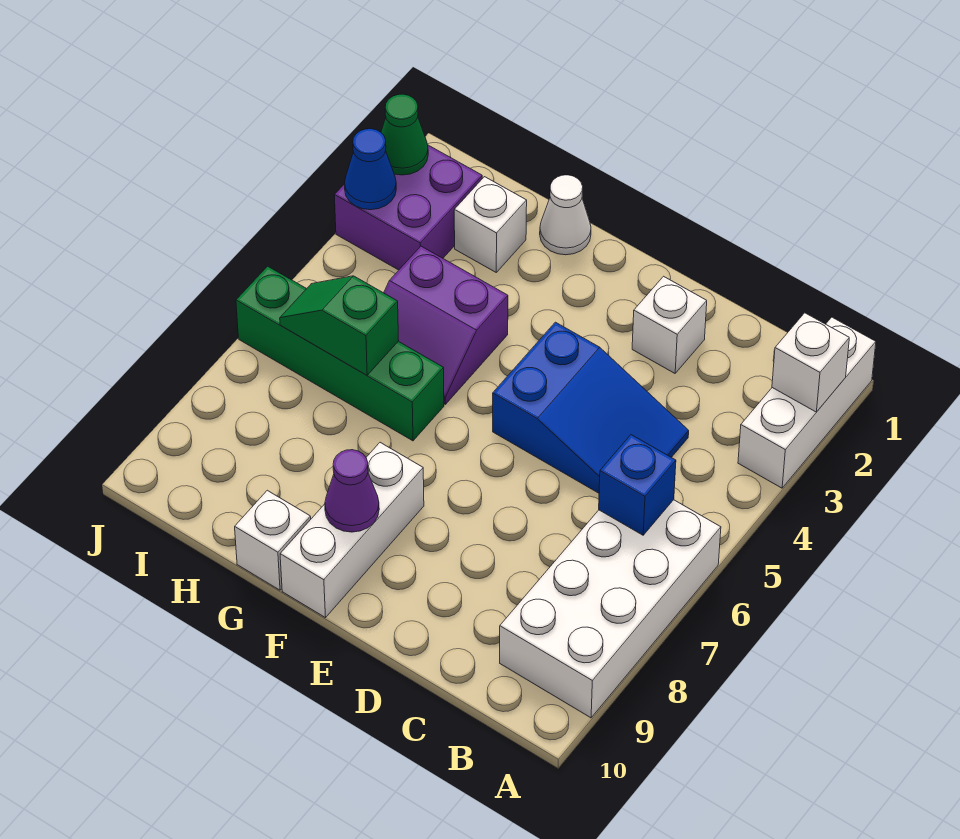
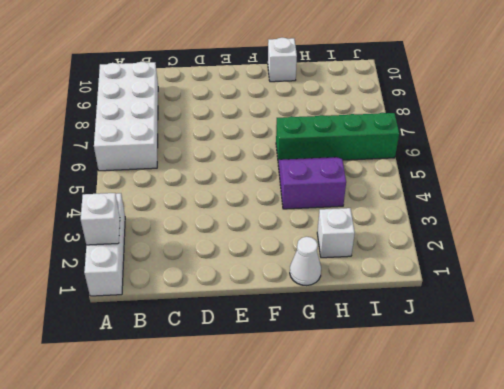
none -> blue slope C4:E5 level 1 top E
none -> white brick D2 level 1
none -> white brick F8:F10 level 1

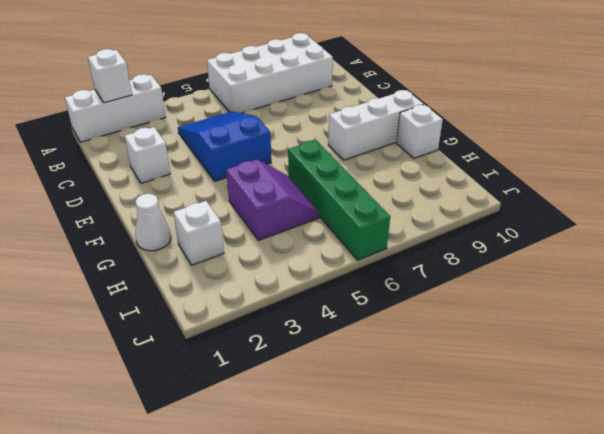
none -> purple brick I2:J3 level 1
none -> blue brick B6 level 2
none -> purple cone F9 level 2

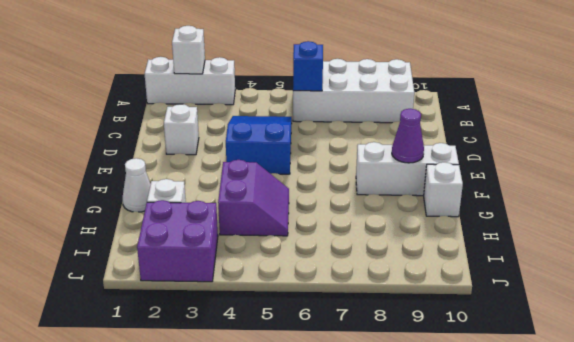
none -> green brick G6:J6 level 1
none -> green slope H6:I6 level 2 top H
none -> green cone J2 level 2

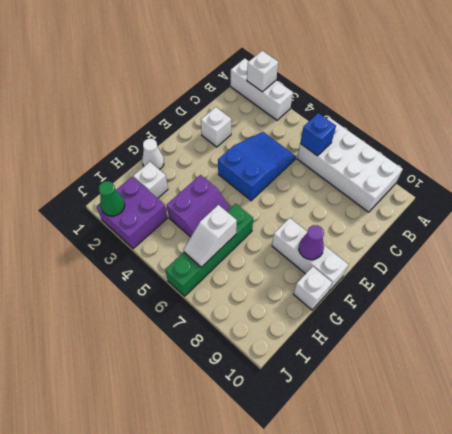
white slope H6:I6 level 2 top H -> green slope H6:I6 level 2 top H
none -> blue cone J3 level 2

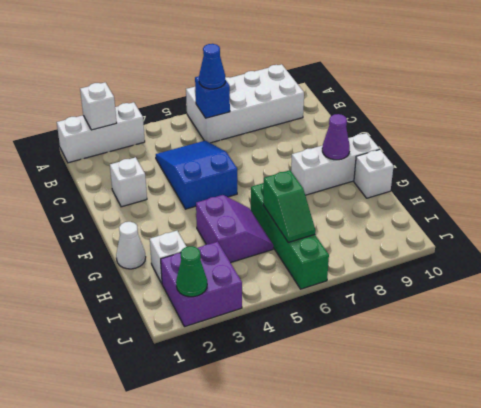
blue cone B6 level 3 -> blue cone J3 level 2

